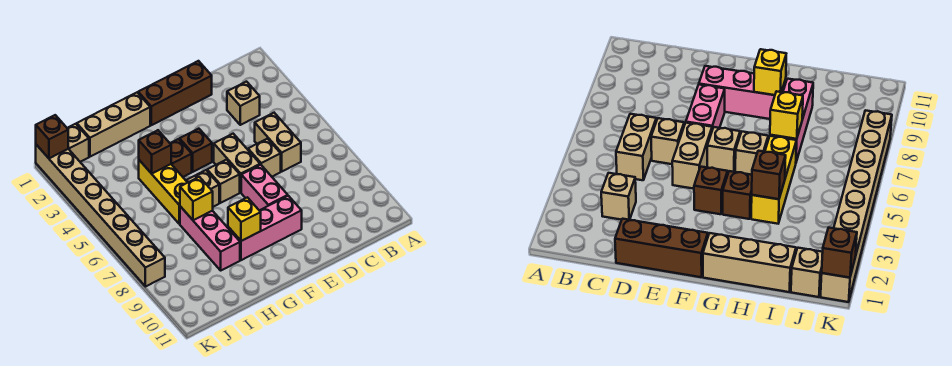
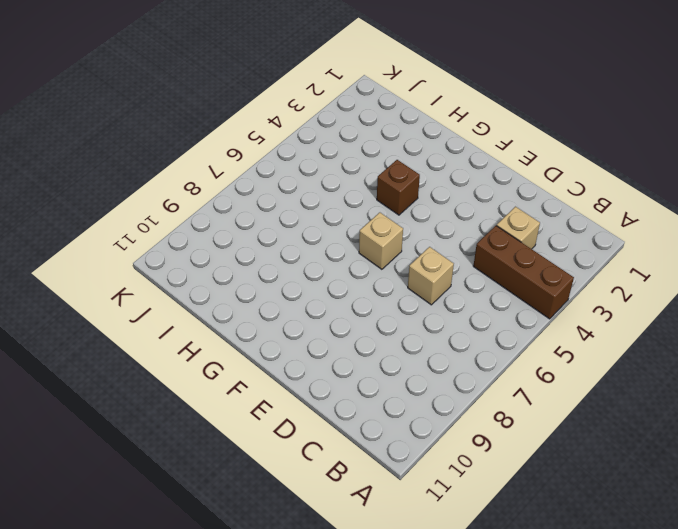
brown brick A4:C4 level 1 -> brown brick D1:F1 level 1
none -> tan brick C5:C6 level 1
none -> tan brick E5:E6 level 1
none -> pink brick E7:E8 level 1

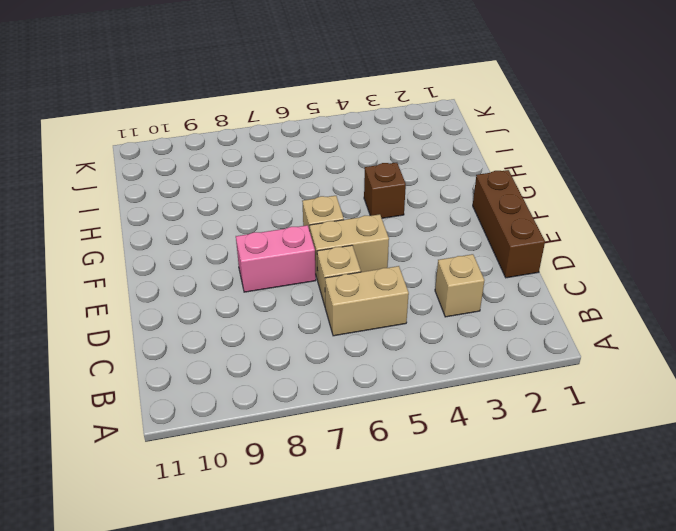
none -> pink brick E9:G9 level 1
none -> brown brick F4 level 1
none -> tan brick G1:I1 level 1

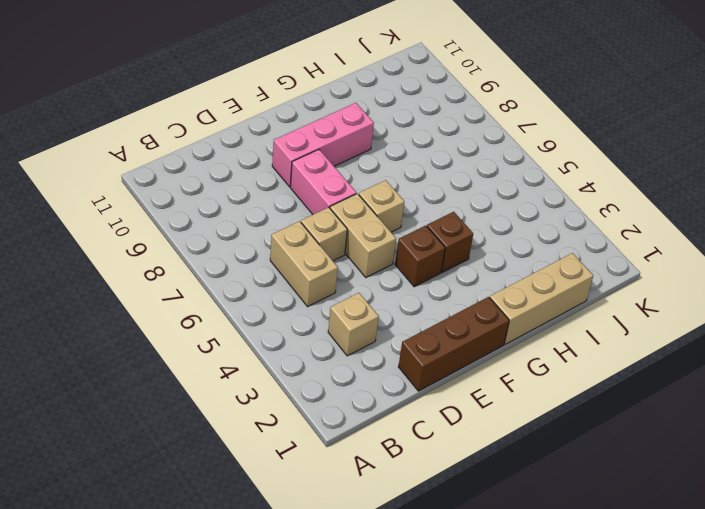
none -> tan brick G6 level 1
none -> yellow brick H4:H6 level 1
none -> pink brick H7:H9 level 1

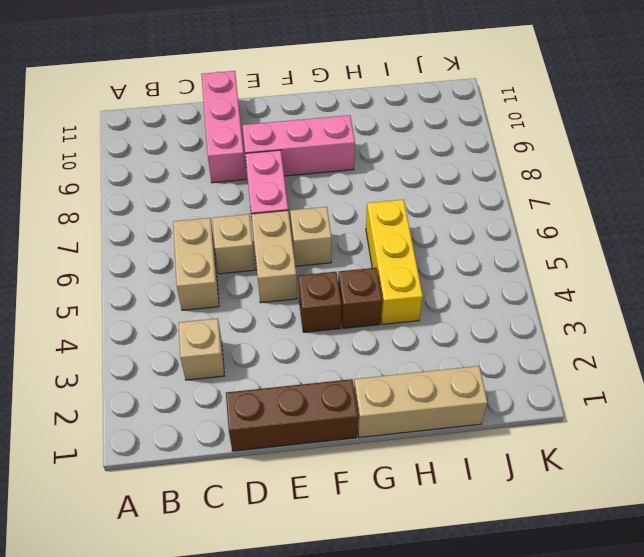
pink brick D9:D11 level 1 -> pink brick H7:H9 level 1
none -> tan brick G6 level 1
none -> tan brick J1 level 1
none -> tan brick K1:K8 level 1

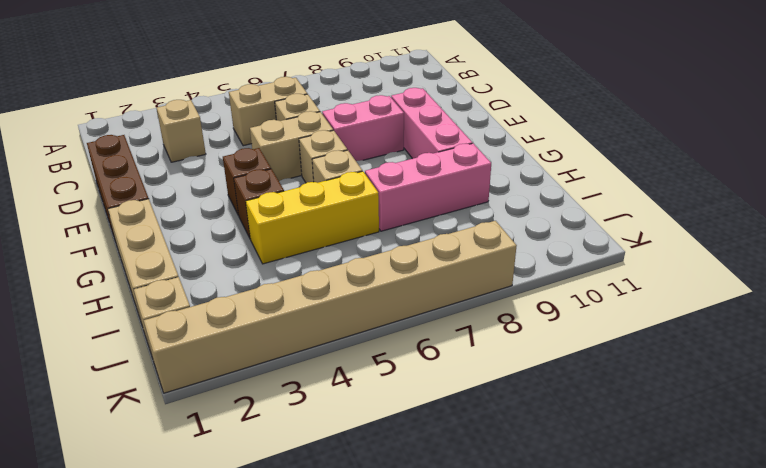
none -> yellow brick G9 level 2
none -> brown brick H4 level 2
none -> yellow brick H7 level 2

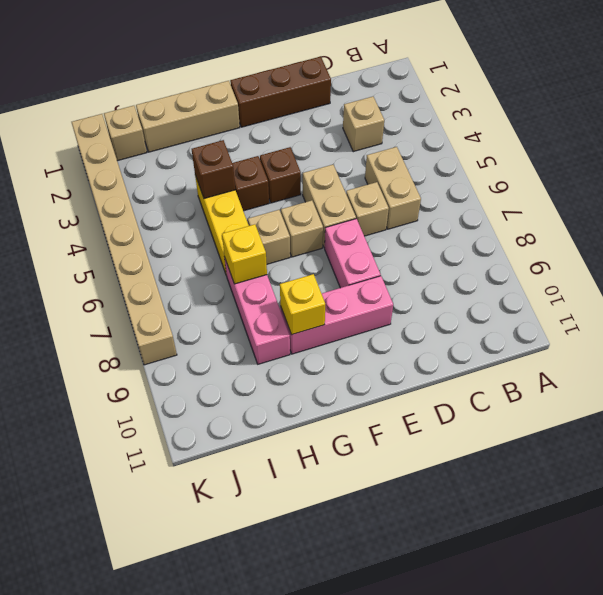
none -> brown brick K1 level 2

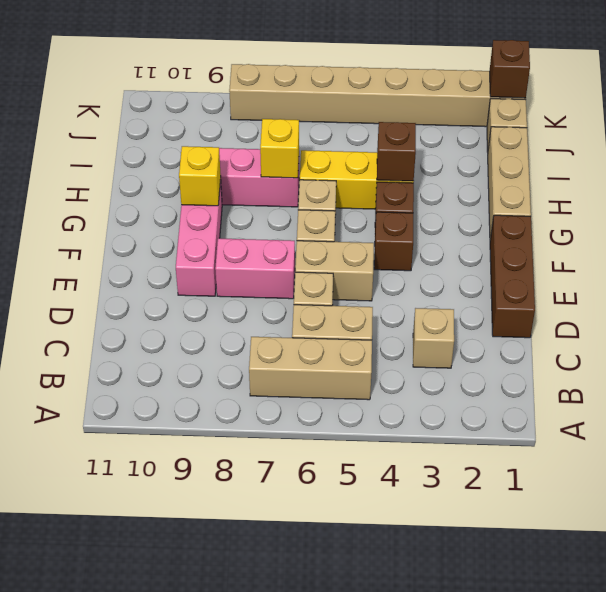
tan brick B5:B7 level 1 -> none

